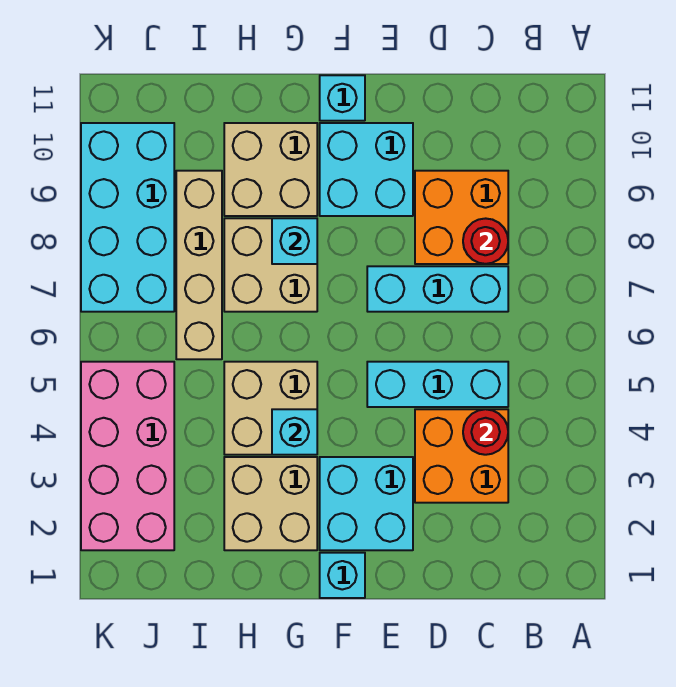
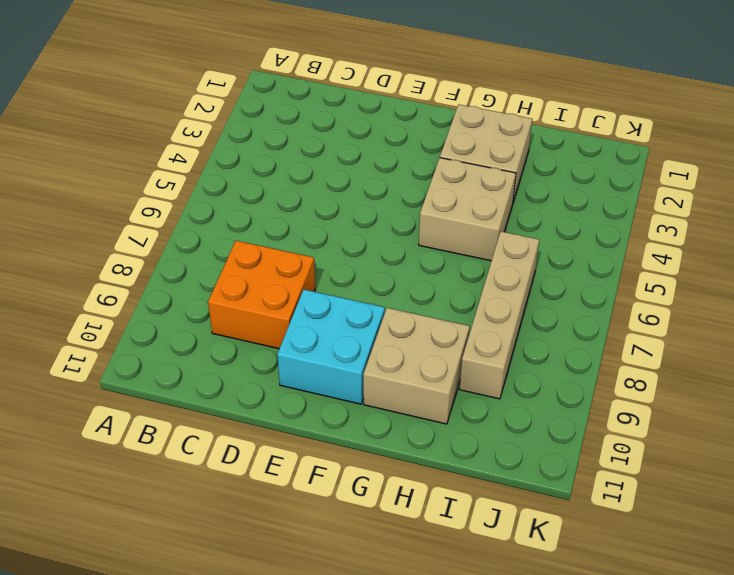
none -> orange brick C3:D4 level 1
none -> cyan brick C5:E5 level 1
none -> cyan brick C7:E7 level 1

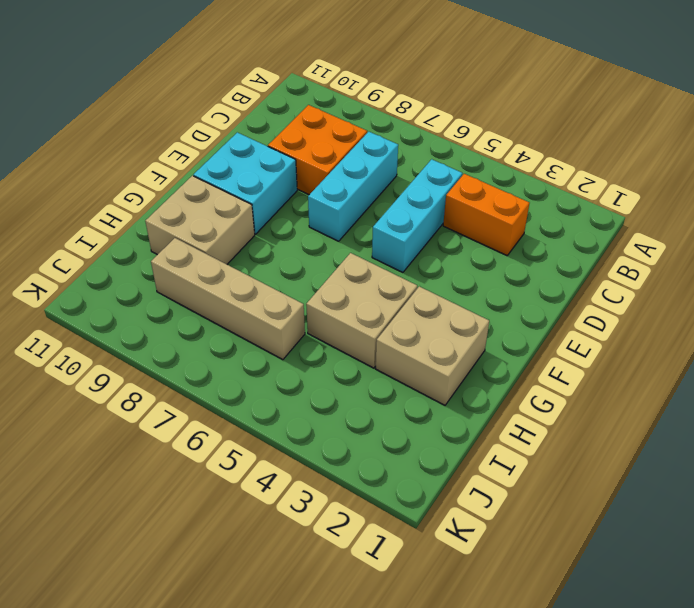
orange brick C3:C4 level 1 -> orange brick C3:D4 level 1
none -> cyan brick E2:F3 level 1
none -> cyan brick F1 level 1
none -> cyan brick F11 level 1

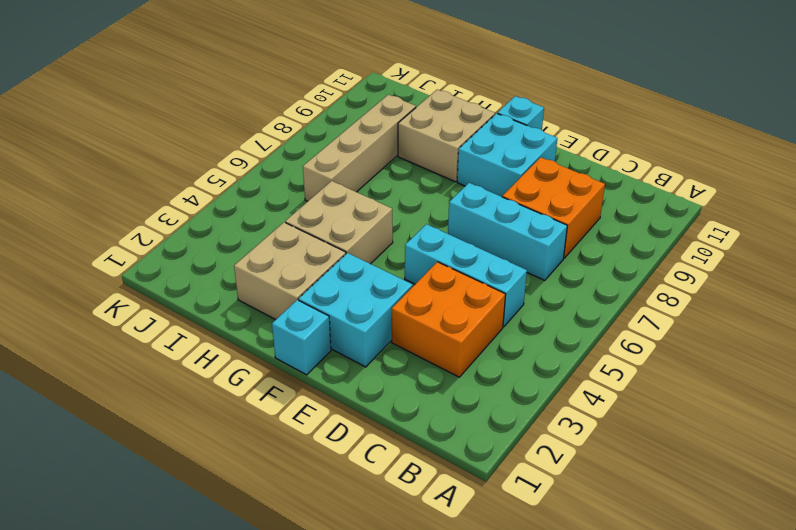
none -> tan brick G7:H8 level 1
none -> pink brick J2:K5 level 1
none -> cyan brick J7:K10 level 1

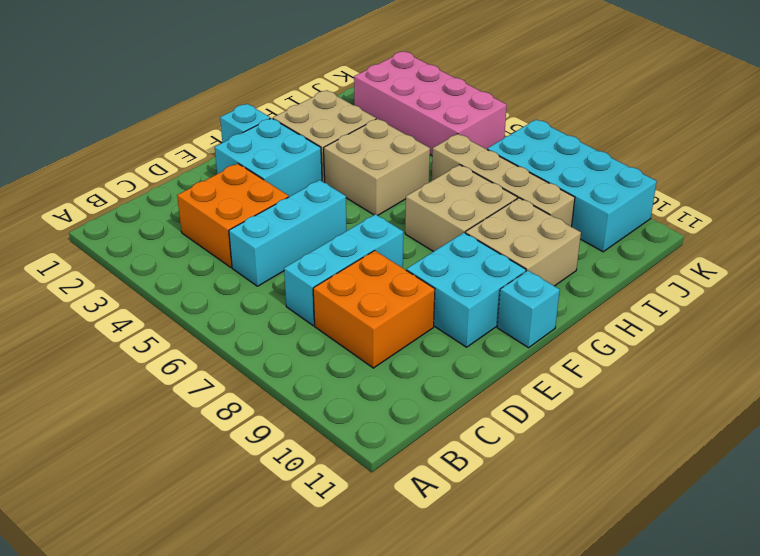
none -> red round brick C4 level 2
none -> red round brick C8 level 2
none -> cyan brick G4 level 2

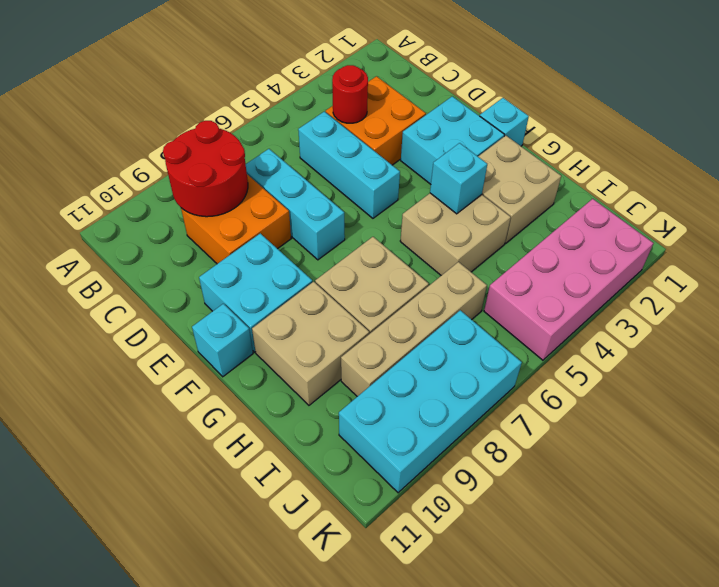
red round brick B8:C9 level 2 -> red round brick C8 level 2
none -> cyan brick G8 level 2

